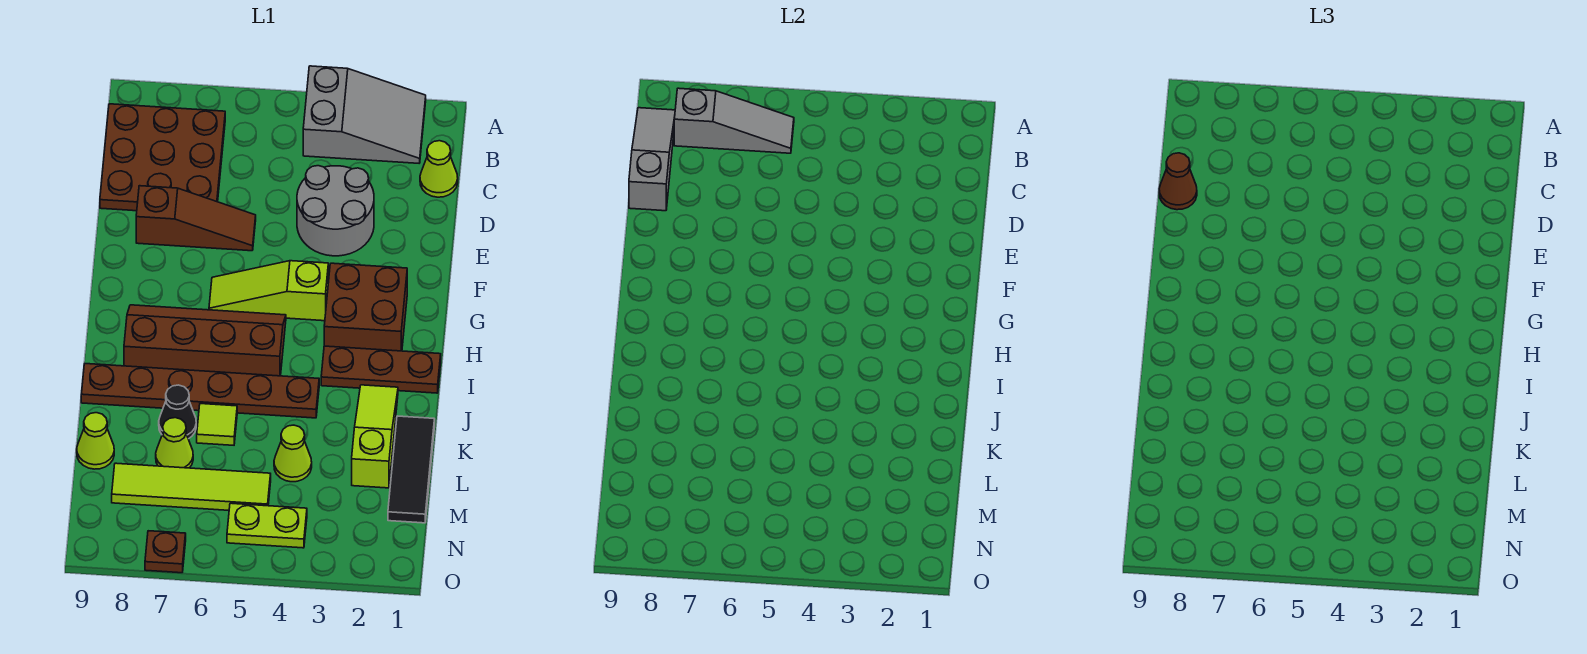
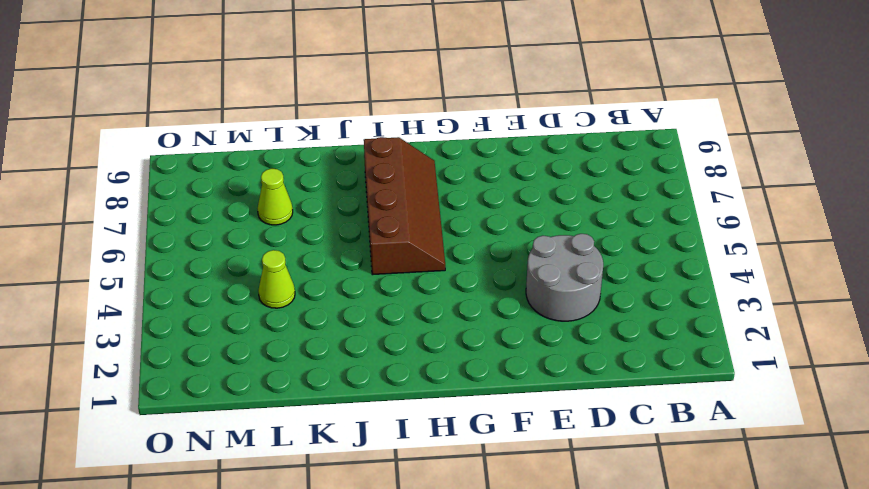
none -> grey slope A2:B4 level 1 top 4
none -> brown plate B7:D9 level 1
none -> lime cone C1 level 1

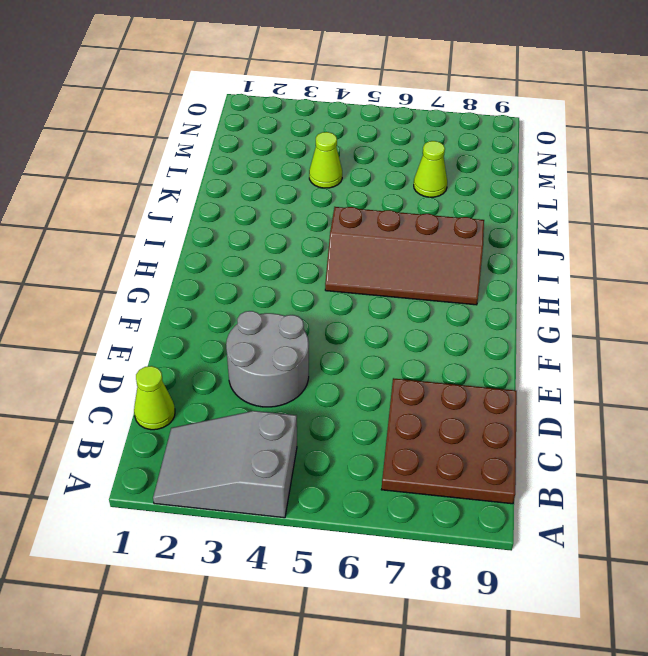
none -> brown slope E6:E8 level 1 top 8
none -> brown brick G2:H3 level 1
none -> lime slope G4:G6 level 1 top 4

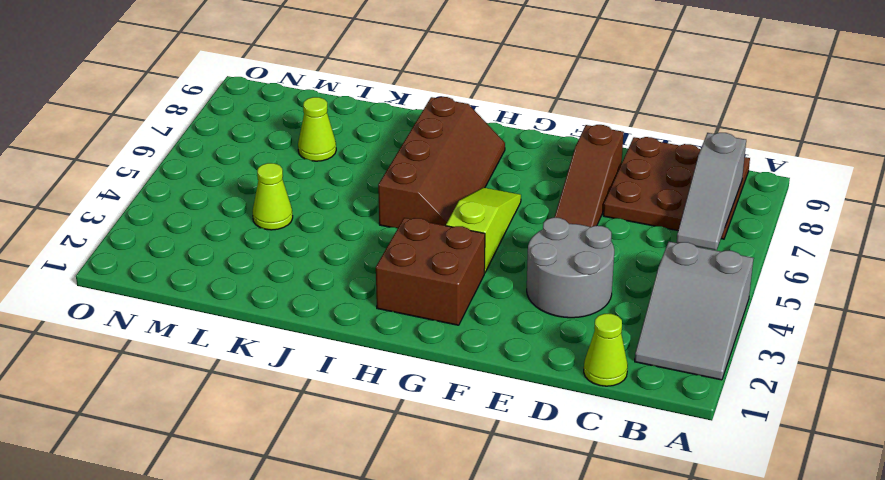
none -> brown plate I1:I3 level 1
none -> lime slope J2:L2 level 1 top L
none -> brown plate J4:J9 level 1

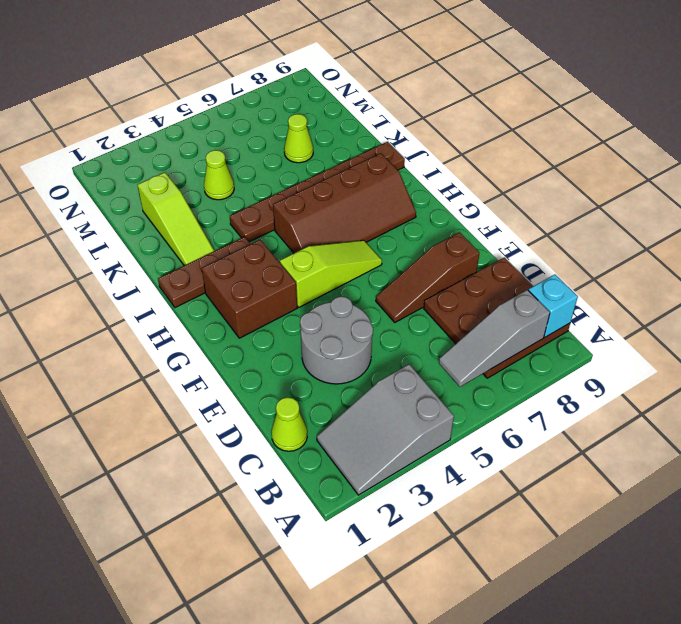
cyan brick B9 level 2 -> grey slope B9:D9 level 2 top D
none -> black tile K1:M1 level 1
none -> lime tile K6 level 1
none -> black cone K7 level 1

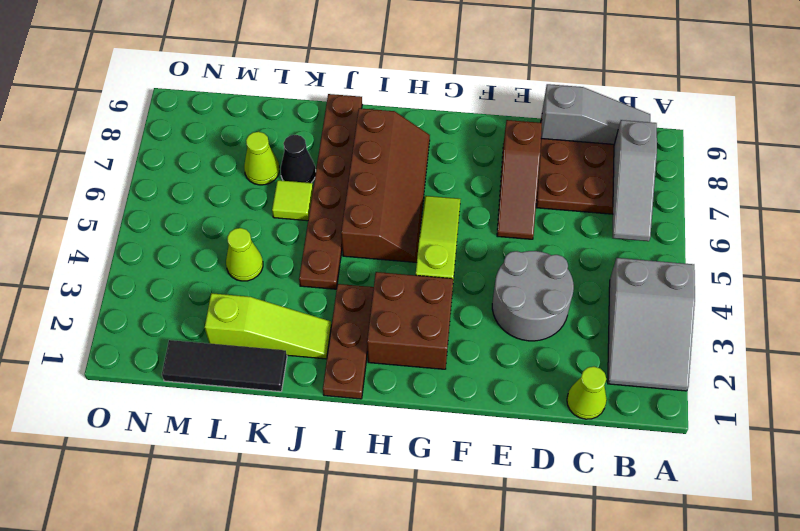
none -> lime cone L9 level 1
none -> lime tile M5:M8 level 1
none -> lime plate N4:N5 level 1

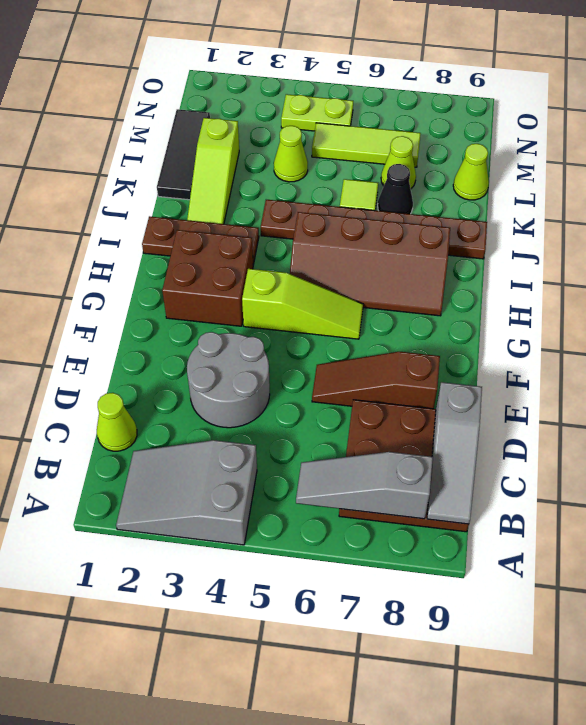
lime tile M5:M7 level 1 -> lime tile M5:M8 level 1
none -> brown plate O7 level 1
none -> brown cone D9 level 3

